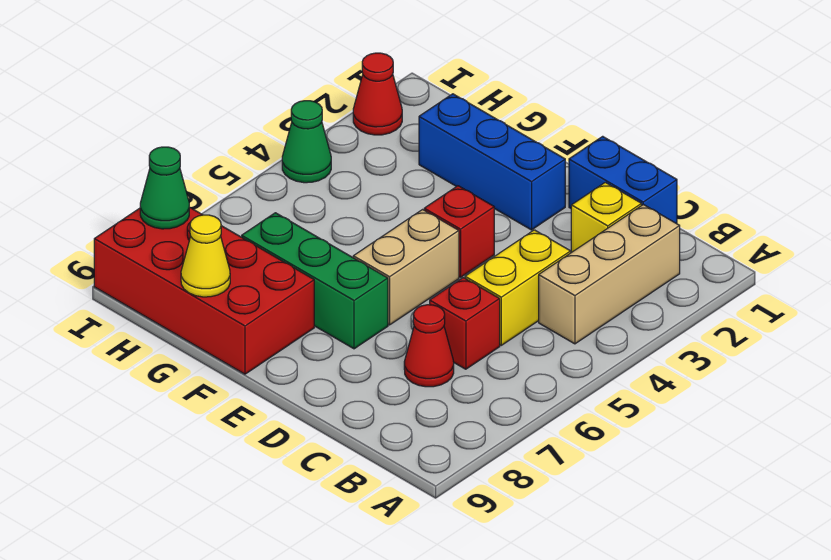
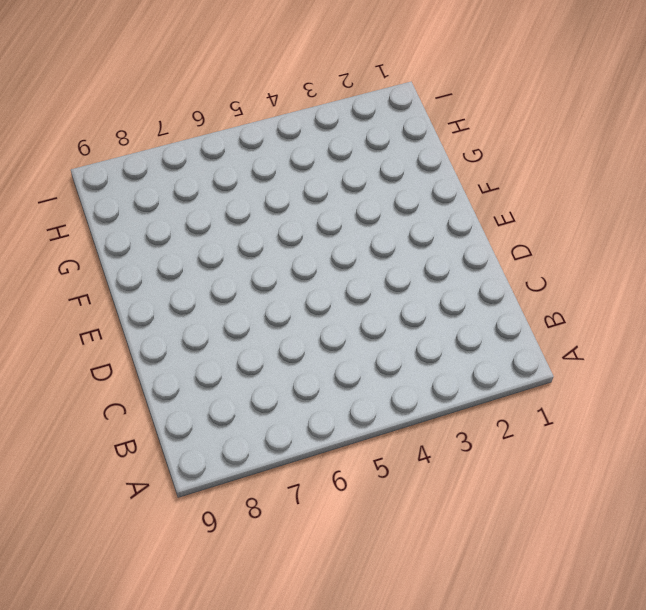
none -> tan brick B2:B4 level 1
none -> blue brick C1:D1 level 1
none -> yellow brick C2 level 1

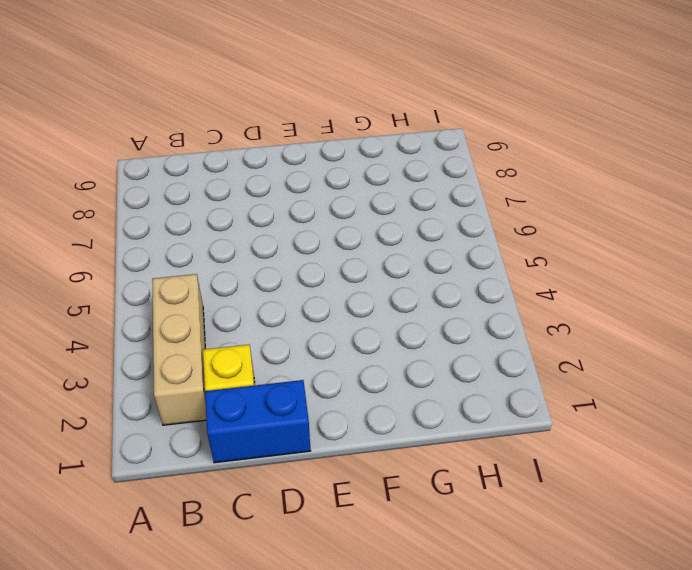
none -> yellow brick C4:C5 level 1
none -> red brick C6 level 1
none -> red cone C7 level 1

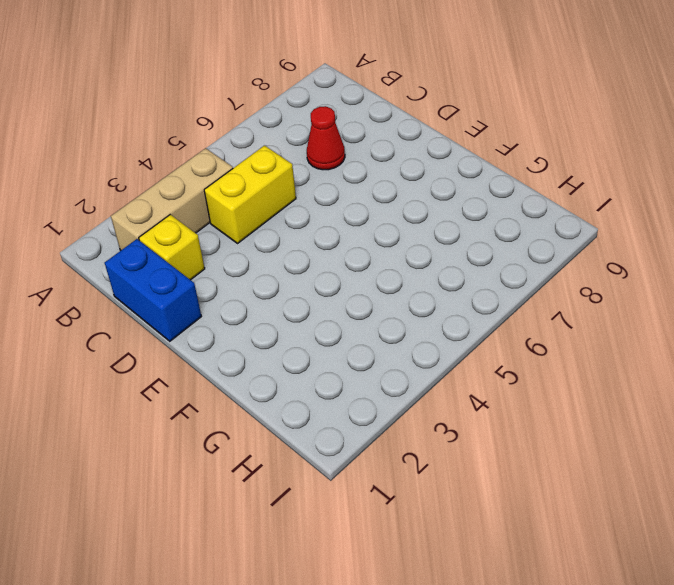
none -> red brick C6 level 1
none -> blue brick E2:G2 level 1
none -> red brick E4 level 1

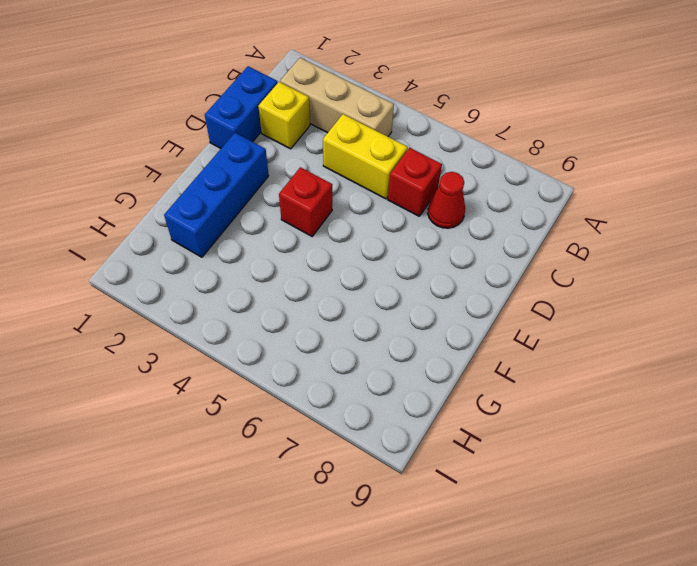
none -> tan brick E5:E6 level 1
none -> green brick E7:G7 level 1
none -> red brick F8:I9 level 1

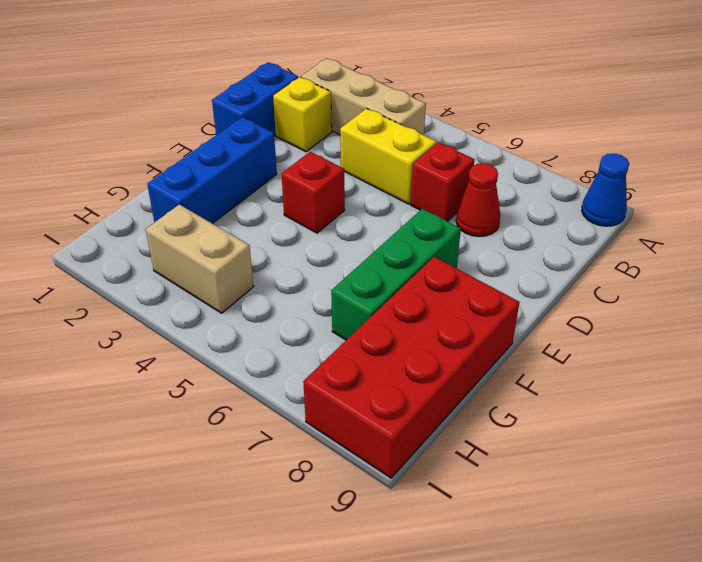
blue cone A9 level 1 -> none
tan brick H3:H4 level 1 -> tan brick E5:E6 level 1
none -> red cone I2 level 1
none -> green cone I4 level 1
none -> yellow cone G9 level 2

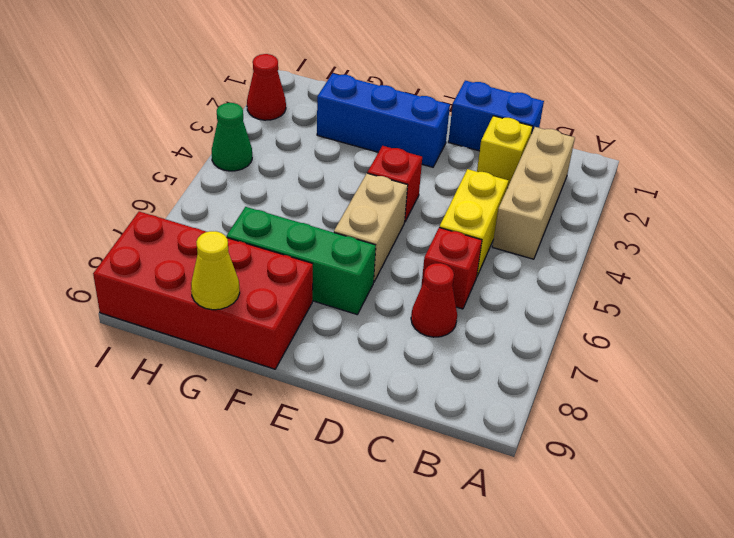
none -> green cone I8 level 2

